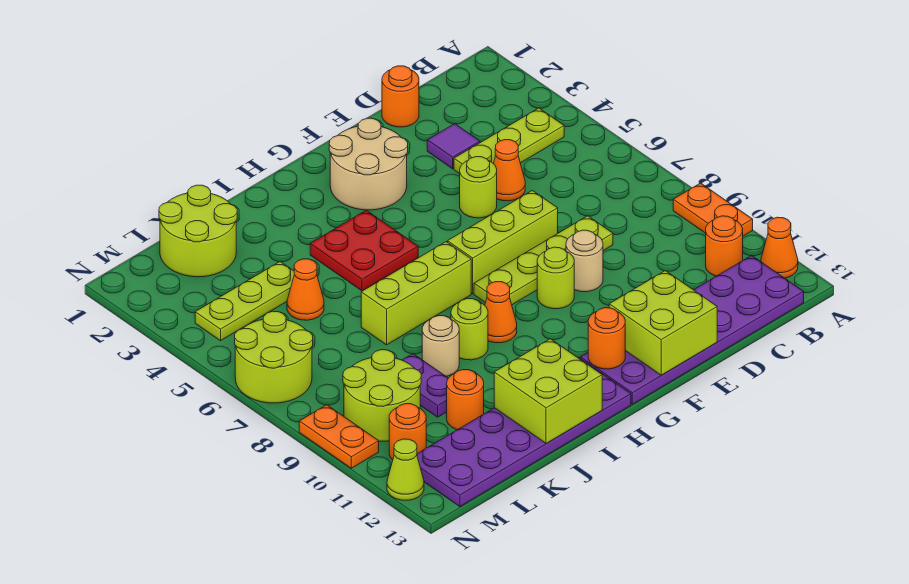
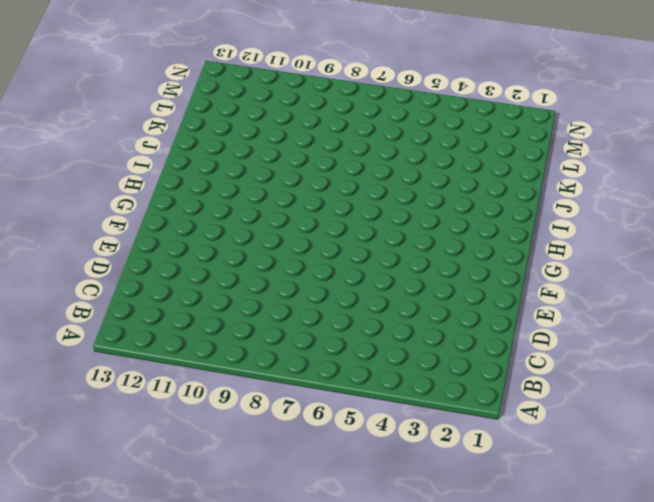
none -> orange plate A9:A10 level 1
none -> orange cone A12 level 1
none -> lime plate B4:D4 level 1
none -> orange round brick B11 level 1

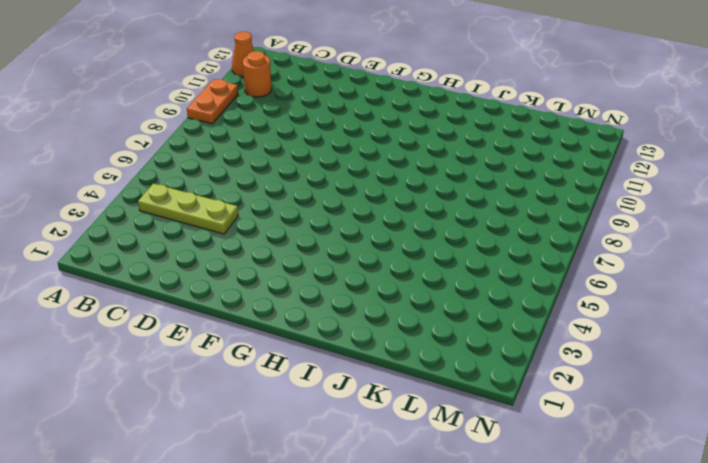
none -> purple plate B12:G13 level 1
none -> orange round brick D1 level 1
none -> purple tile D3 level 1
none -> orange cone D5 level 1

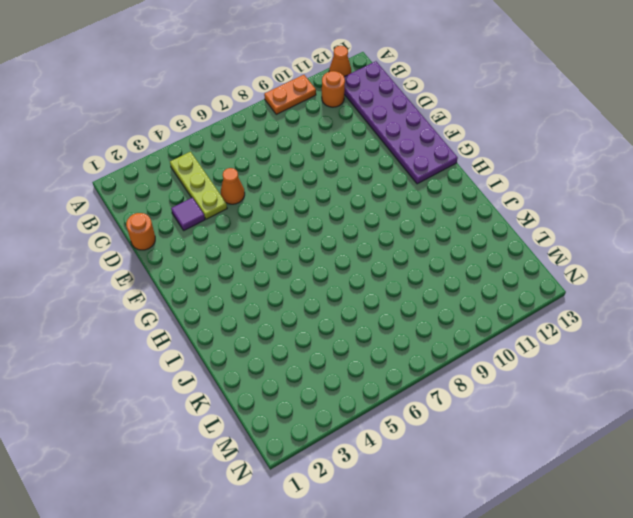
none -> lime plate D8:G8 level 1
none -> lime round brick E5 level 1
none -> lime brick E7:G7 level 1
none -> tan round brick E9 level 1

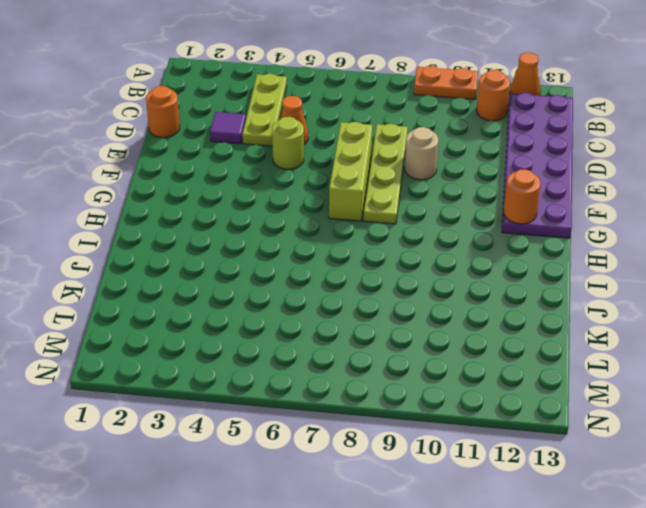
none -> tan round brick F2:G3 level 1
none -> lime round brick F9 level 1
none -> red plate H4:I5 level 1
none -> lime brick H7:J7 level 1

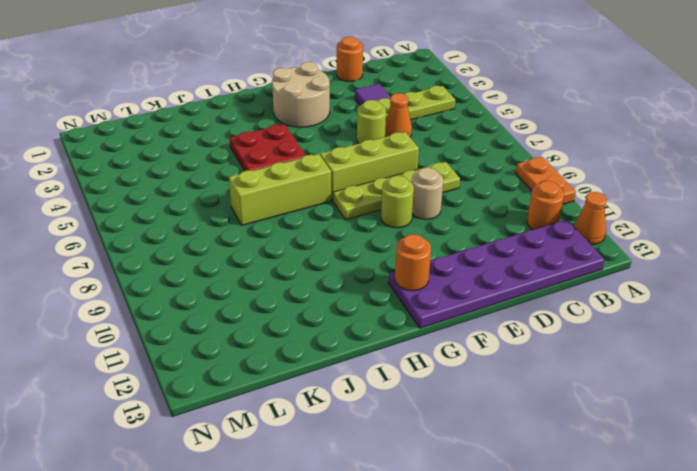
none -> orange cone H9 level 1
none -> purple plate H12:M13 level 1
none -> lime round brick I9 level 1
none -> tan round brick J9 level 1

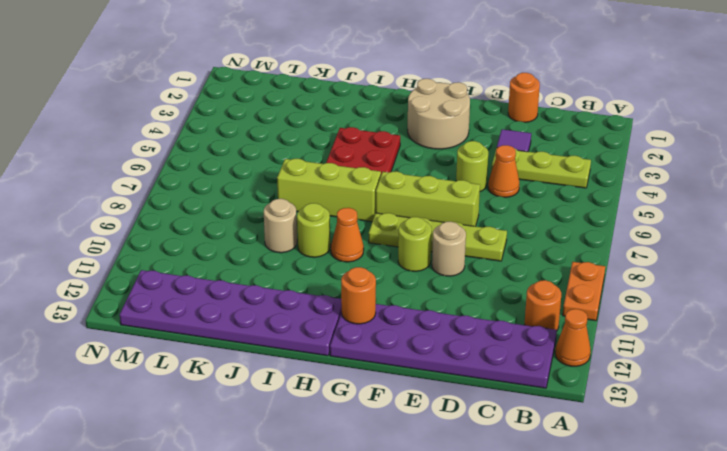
none -> lime round brick K1:L2 level 1
none -> lime plate K4:M4 level 1
none -> orange cone K5 level 1
none -> purple plate K9:K10 level 1

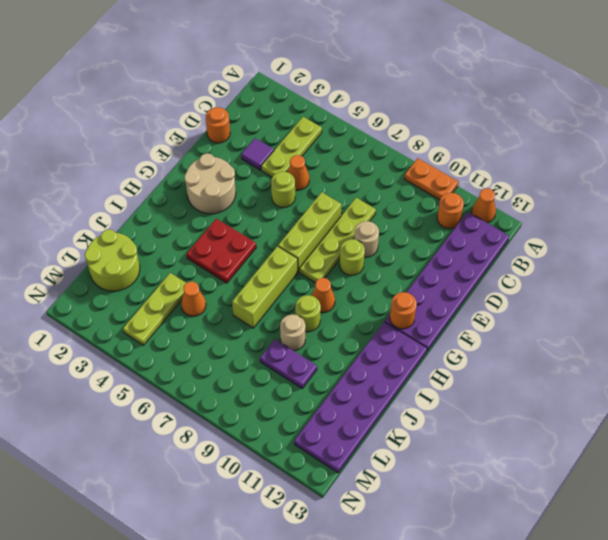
none -> orange round brick K11 level 1
none -> lime round brick L9:M10 level 1
none -> lime round brick M6:N7 level 1
none -> orange round brick M11 level 1

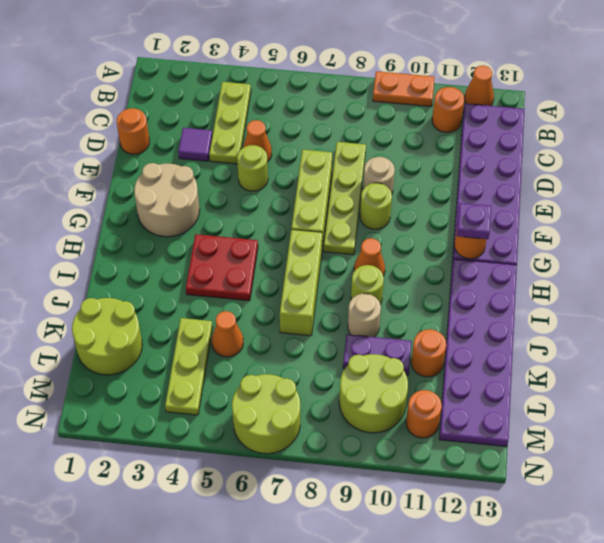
purple plate G12 level 3 -> none
none -> orange plate N9:N10 level 1
none -> lime cone N12 level 1
none -> lime brick E12:F13 level 2
none -> lime brick I12:J13 level 2

